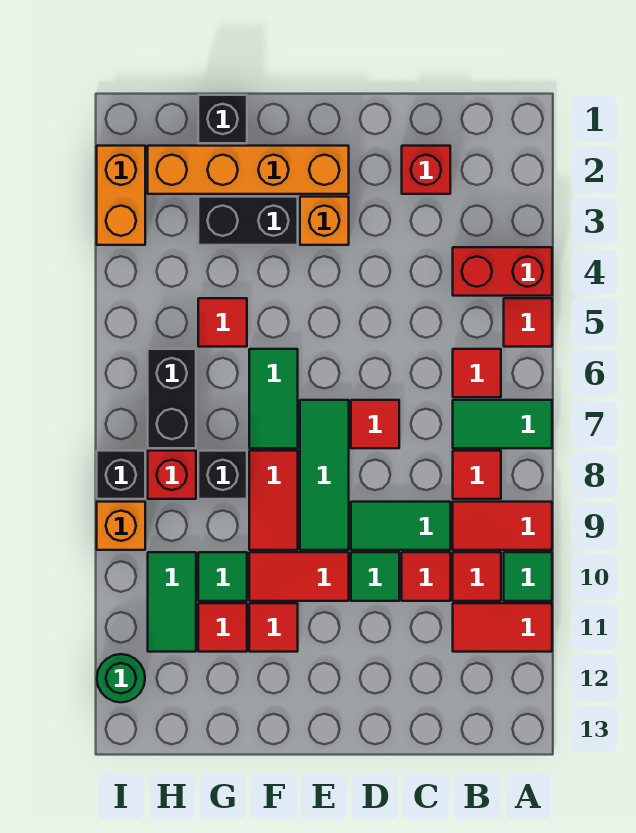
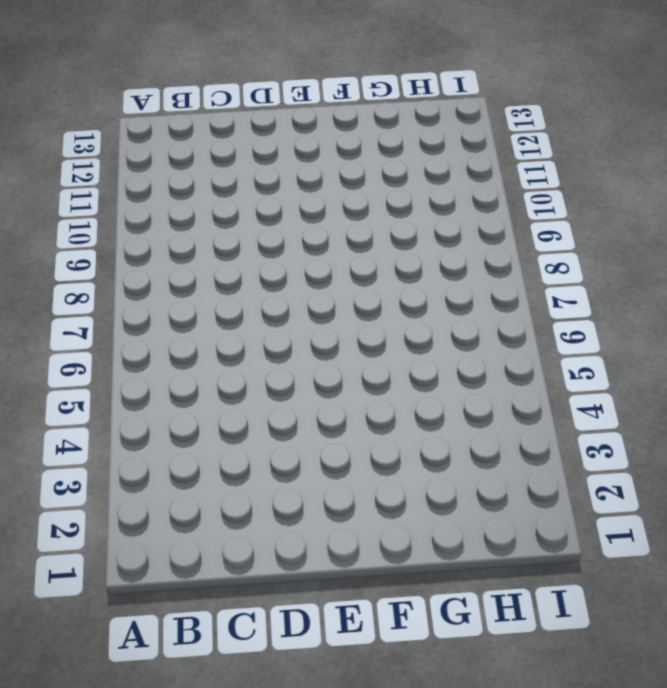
none -> red brick A4:B4 level 1
none -> red tile A5 level 1
none -> green tile A7:B7 level 1
none -> red tile A9:B9 level 1

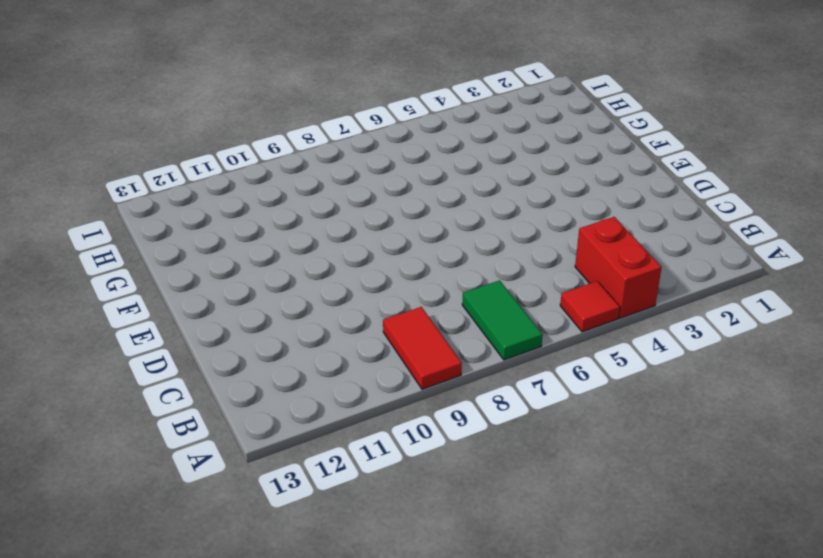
none -> green tile A10 level 1
none -> red tile A11:B11 level 1
none -> red tile B6 level 1
none -> red tile B8 level 1

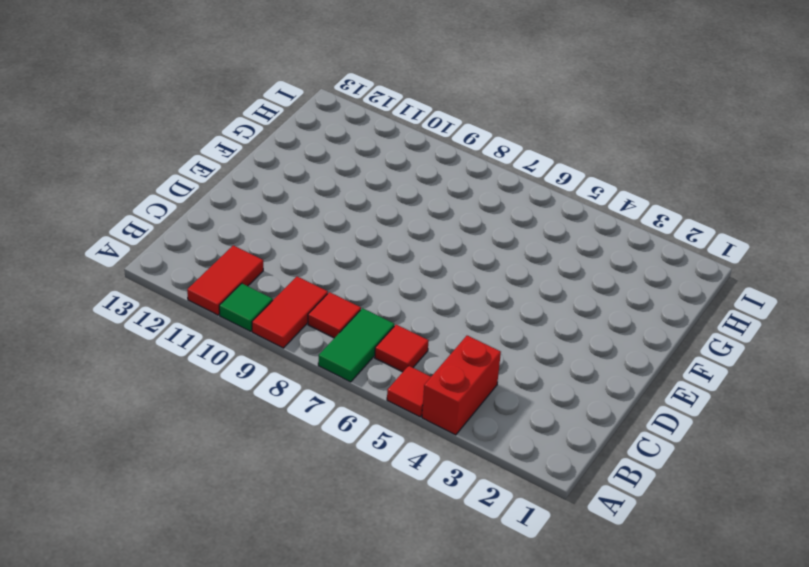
none -> red tile B10 level 1
none -> red brick C2 level 1
none -> green tile C9:D9 level 1
none -> red tile C10 level 1

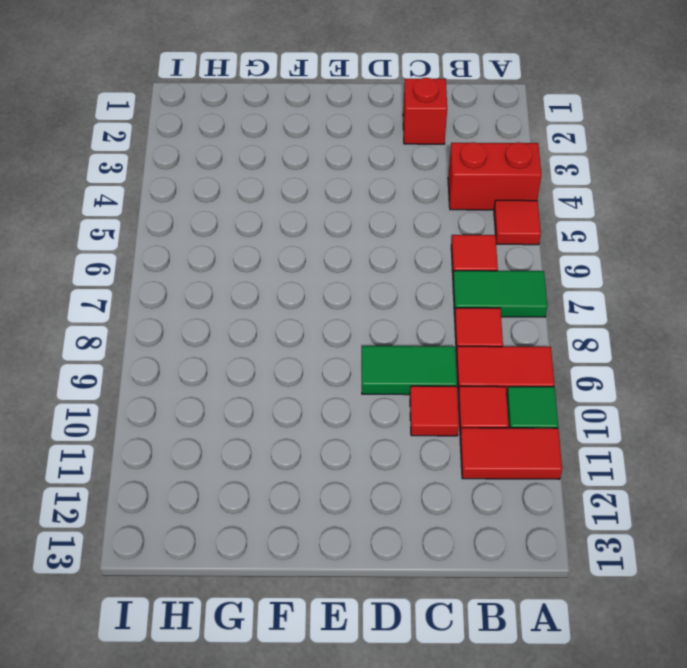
none -> red tile D7 level 1
none -> green tile D10 level 1
none -> orange brick E2:H2 level 1
none -> orange brick E3 level 1

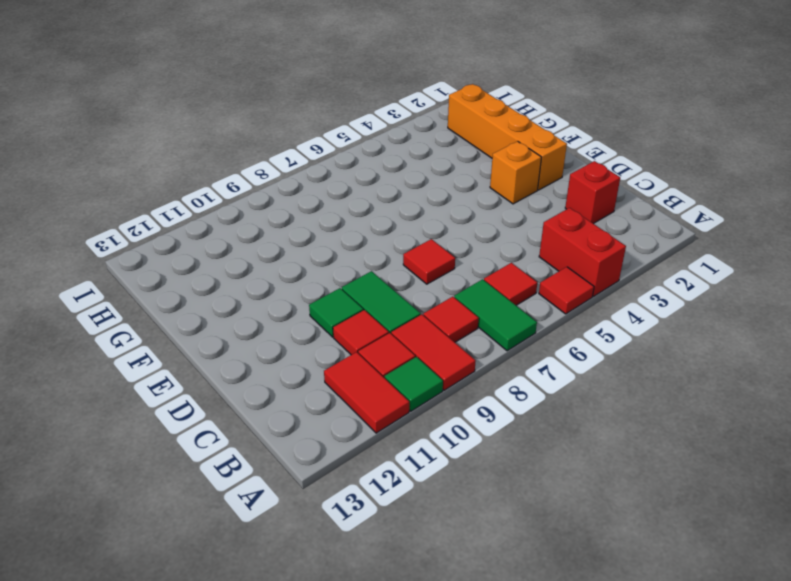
none -> green tile E7:E9 level 1
none -> red tile E10:F10 level 1
none -> black brick F3:G3 level 1
none -> green tile F6:F7 level 1

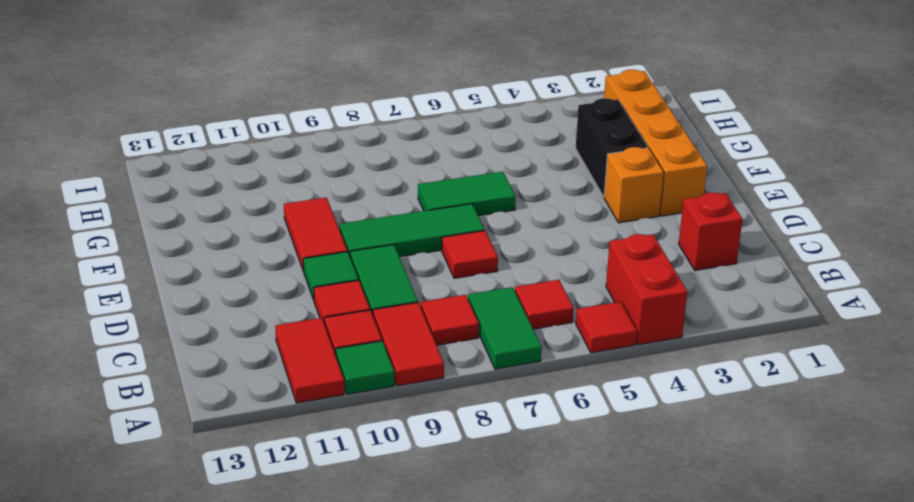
none -> red tile F8:F9 level 1
none -> red tile F11 level 1
none -> black brick G1 level 1
none -> red tile G5 level 1

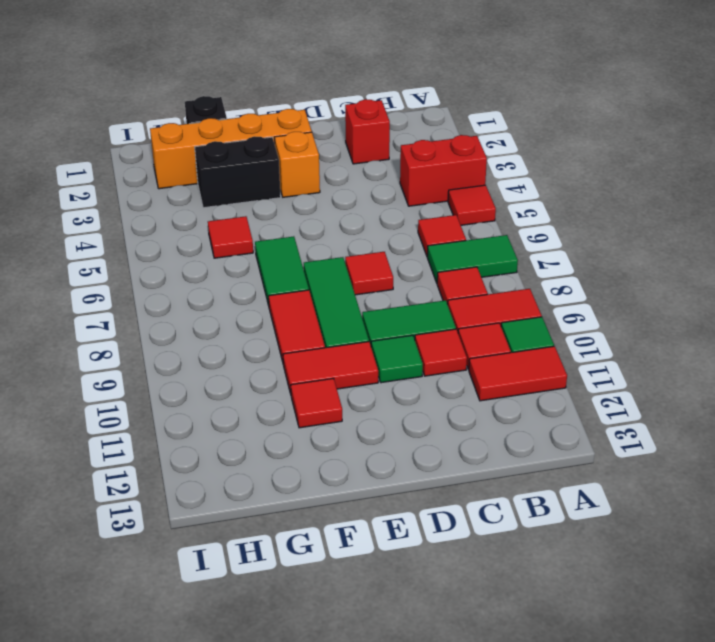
none -> black brick G8 level 1
none -> green tile G10 level 1
none -> red tile G11 level 1
none -> black brick H6:H7 level 1

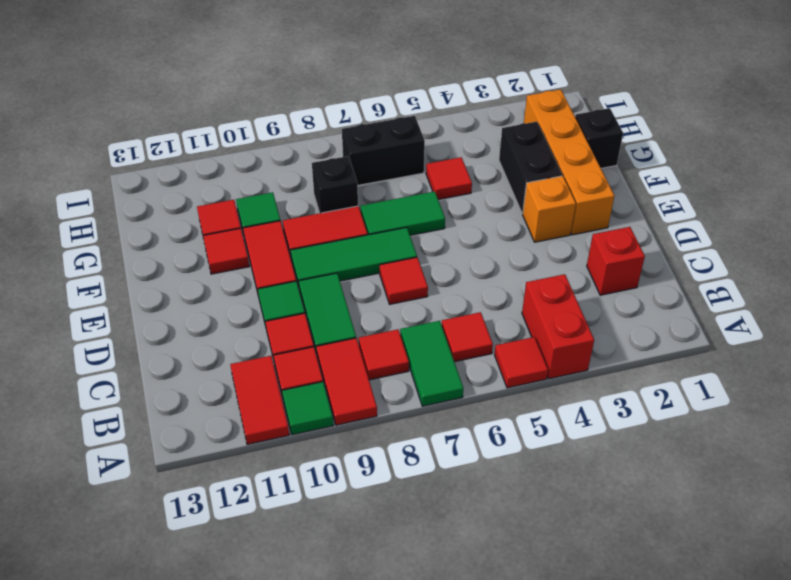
none -> red brick H8 level 1
none -> green tile H10:H11 level 1
none -> orange brick I2:I3 level 1
none -> black brick I8 level 1

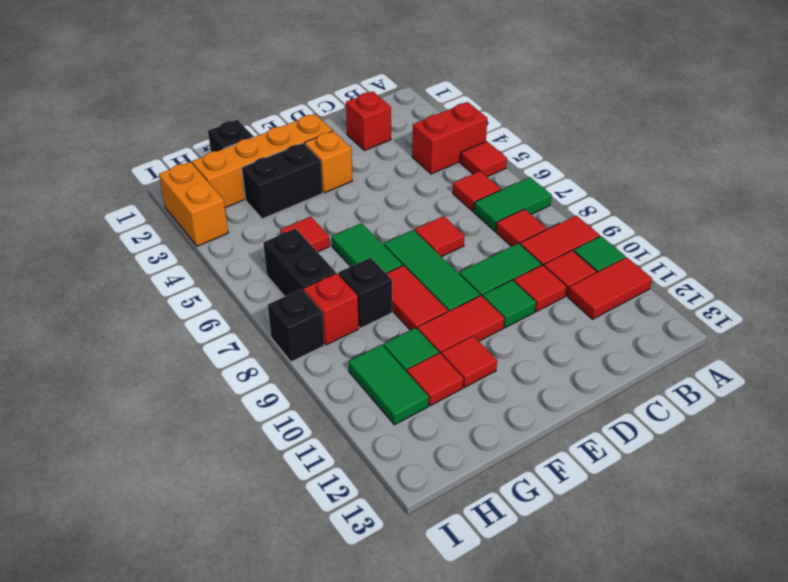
none -> orange brick I9 level 1
none -> green round brick I12 level 1

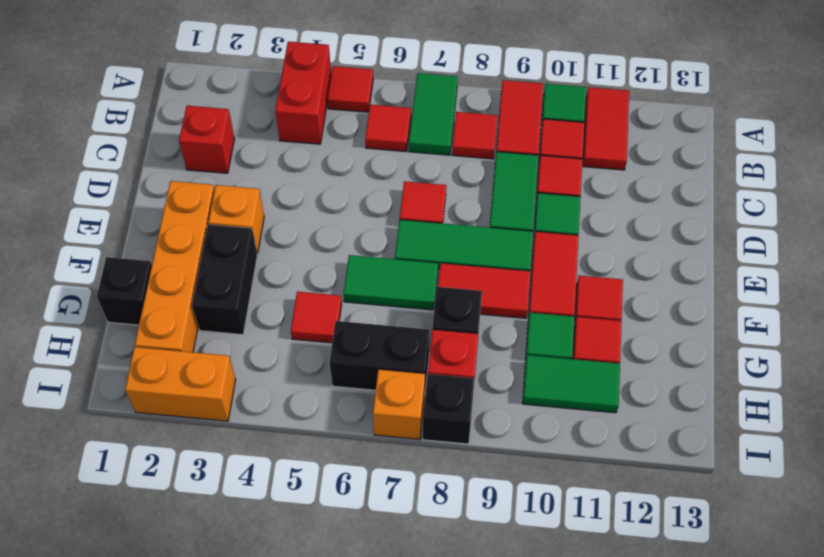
orange brick I7 level 1 -> orange brick I9 level 1
none -> green round brick I12 level 1

